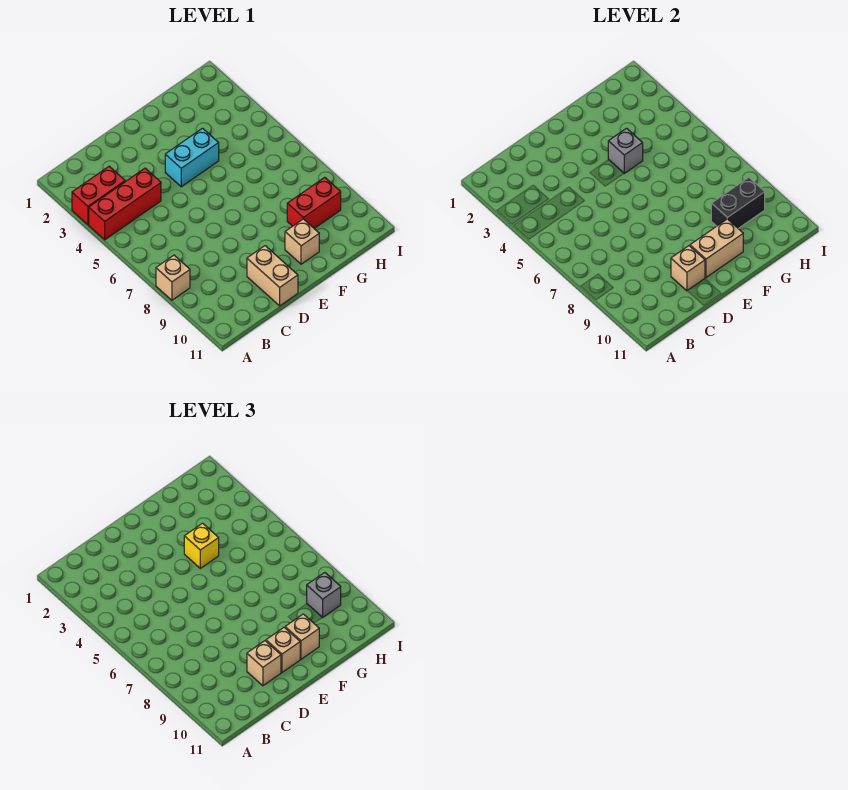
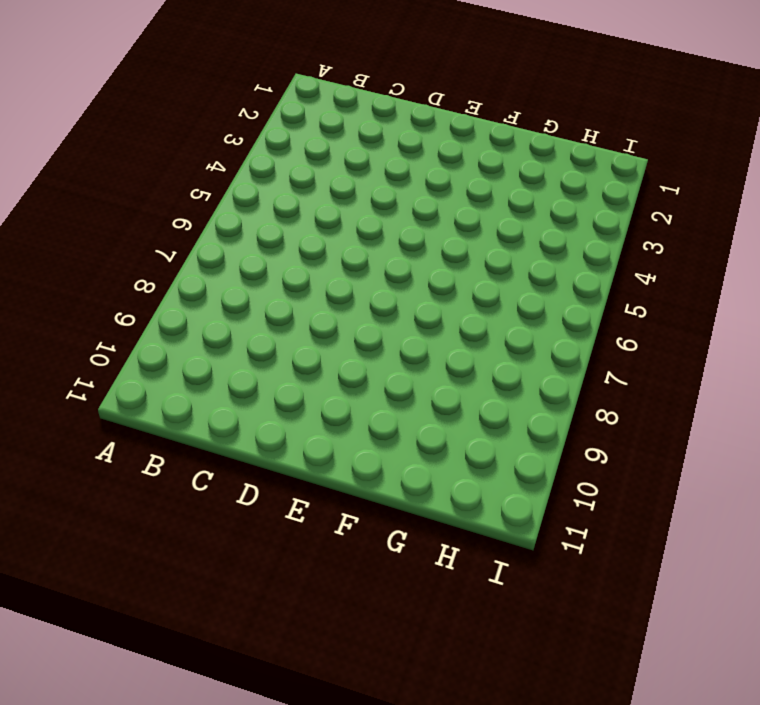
none -> red brick A3:B3 level 1
none -> red brick A4:C4 level 1
none -> tan brick A8 level 1

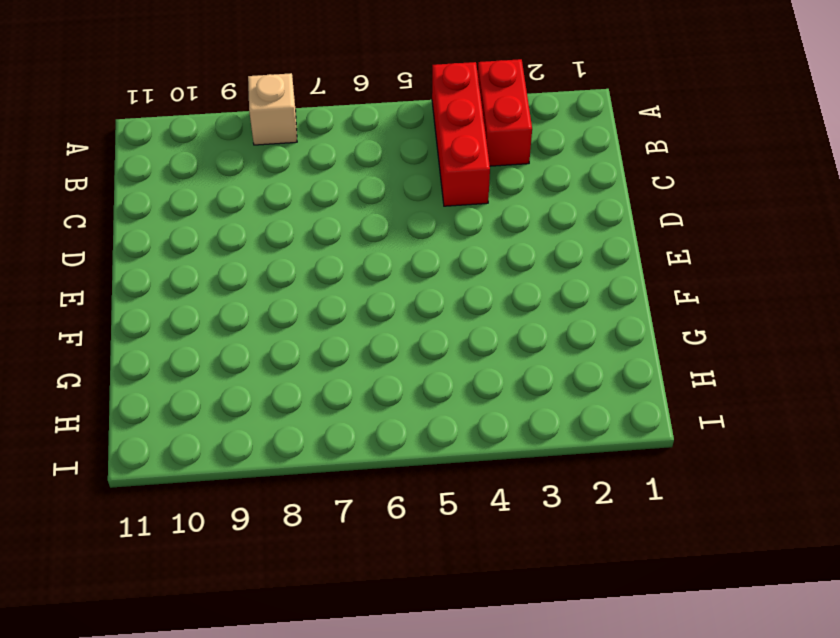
none -> tan brick D10:D11 level 1
none -> cyan brick E4:F4 level 1
none -> tan brick F10 level 1

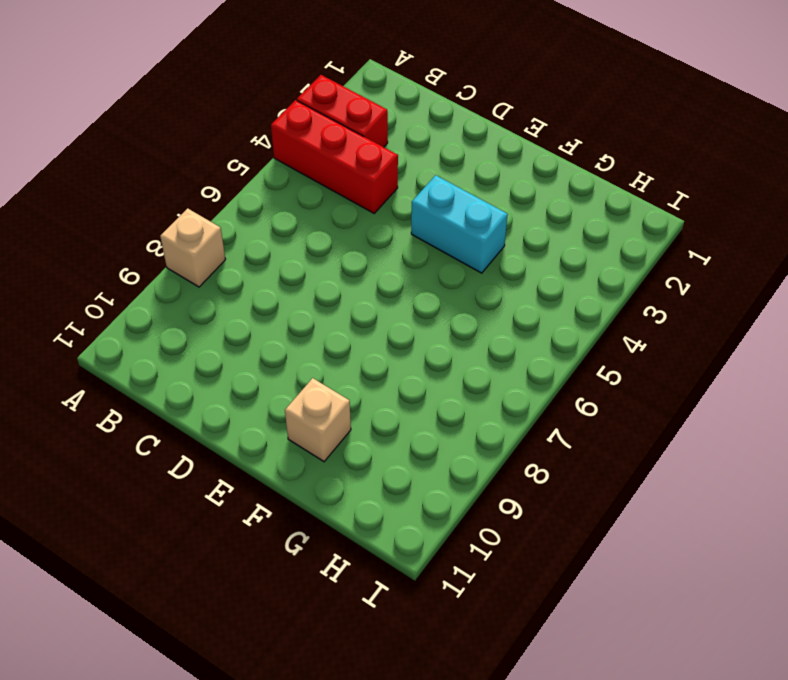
none -> tan brick D10:D11 level 1
none -> red brick G9:H9 level 1
none -> tan brick D10 level 2

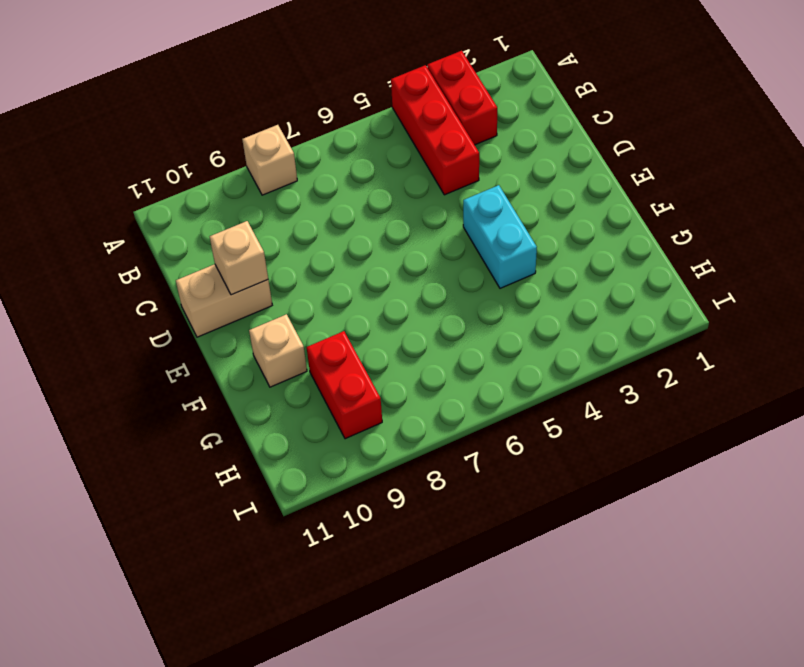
none -> tan brick E10:F10 level 2
none -> grey brick F4 level 2
none -> black brick G9:H9 level 2

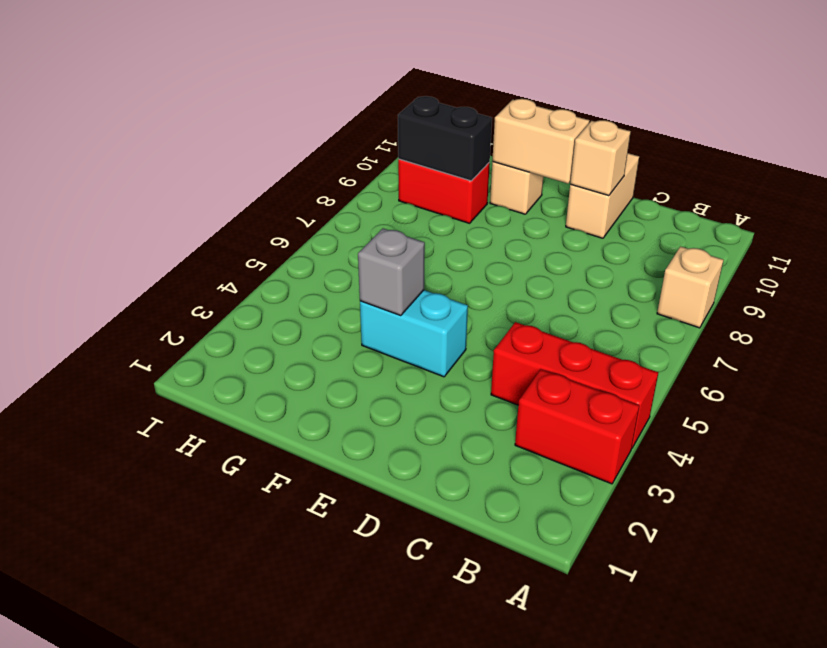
none -> tan brick D10 level 3
none -> tan brick E10 level 3
none -> yellow brick F4 level 3

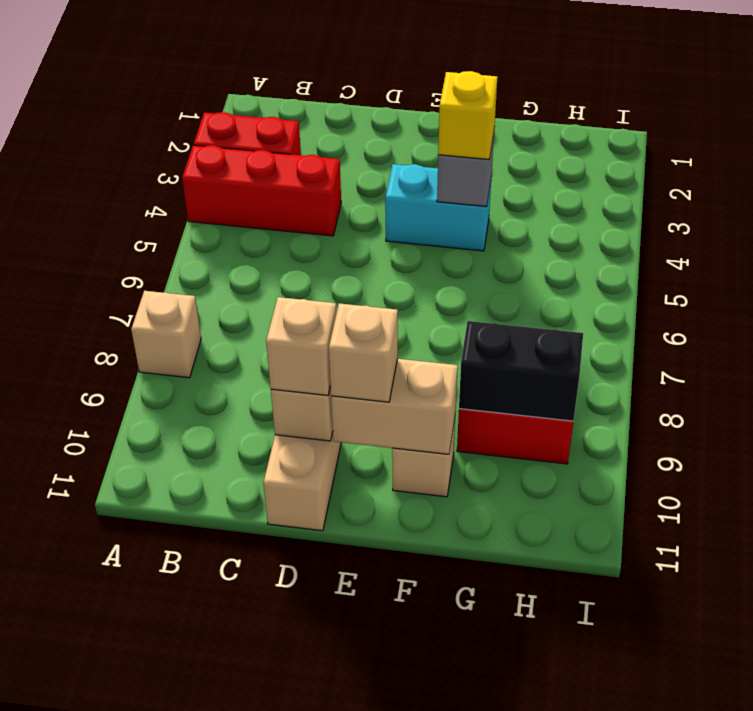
none -> tan brick F10 level 3
none -> grey brick H9 level 3

